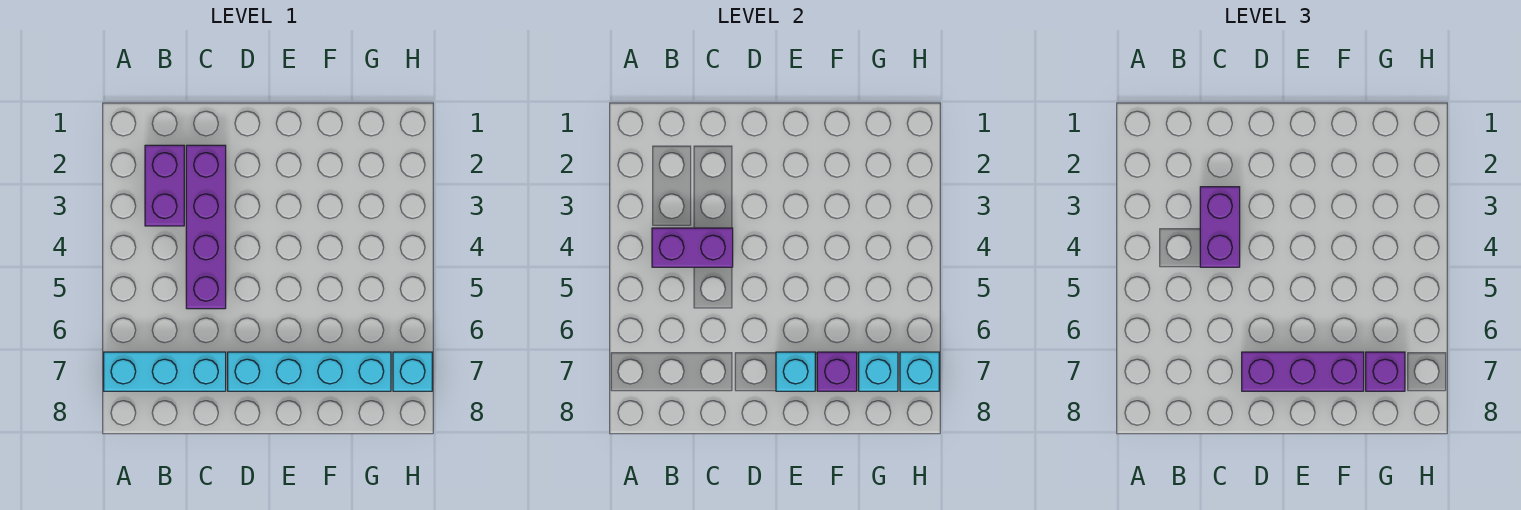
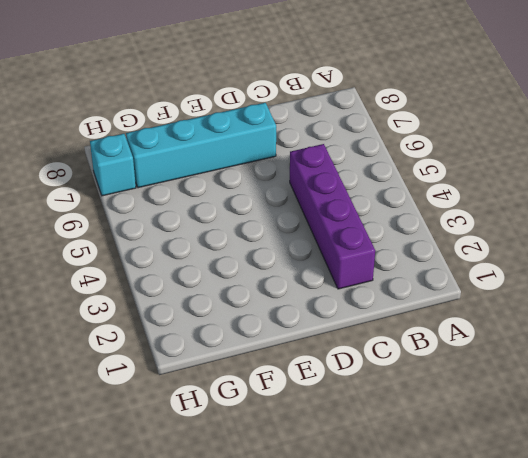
none -> cyan brick A7:C7 level 1
none -> purple brick B2:B3 level 1
none -> purple brick B4:C4 level 2

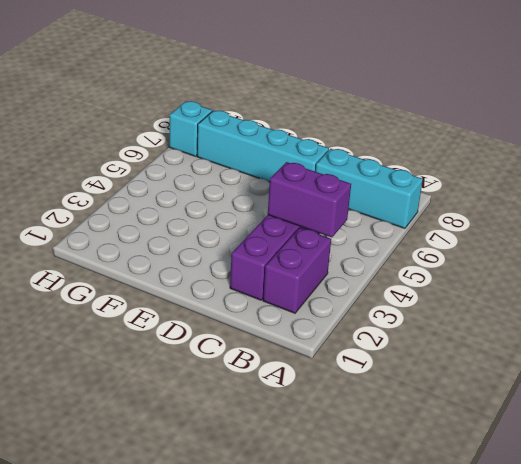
none -> cyan brick E7 level 2
none -> purple brick F7 level 2
none -> cyan brick G7 level 2

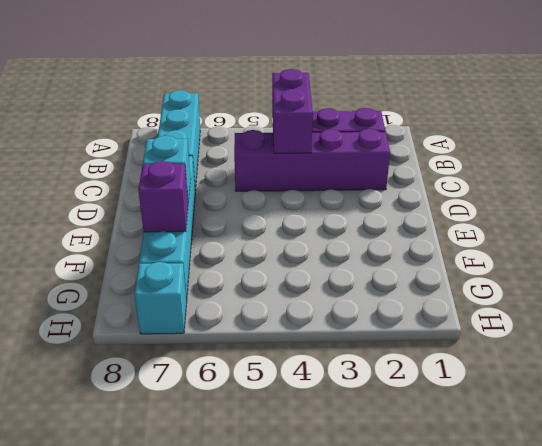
none -> cyan brick G7 level 2
none -> cyan brick H7 level 2
none -> purple brick C3:C4 level 3

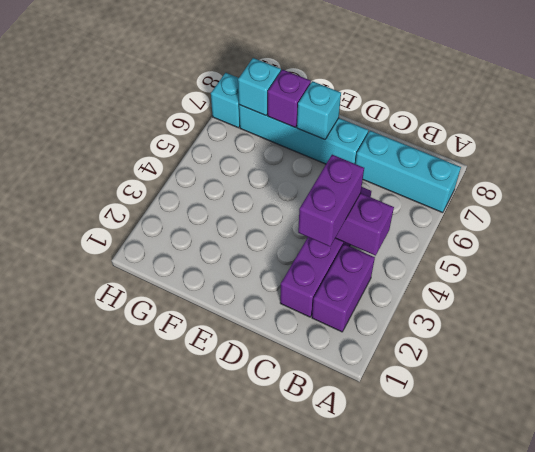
none -> cyan brick H7 level 2
none -> purple brick D7:F7 level 3
none -> purple brick G7 level 3

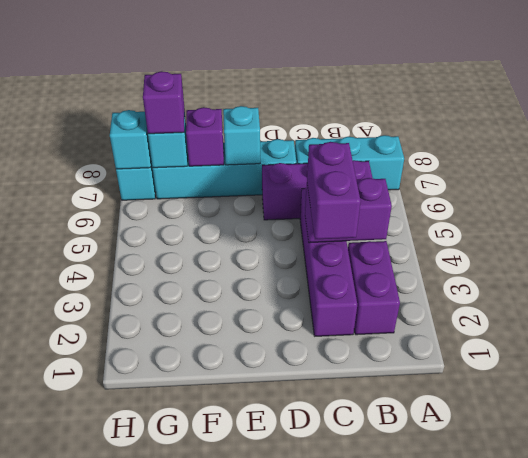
purple brick B6:D6 level 1 -> purple brick D7:F7 level 3

